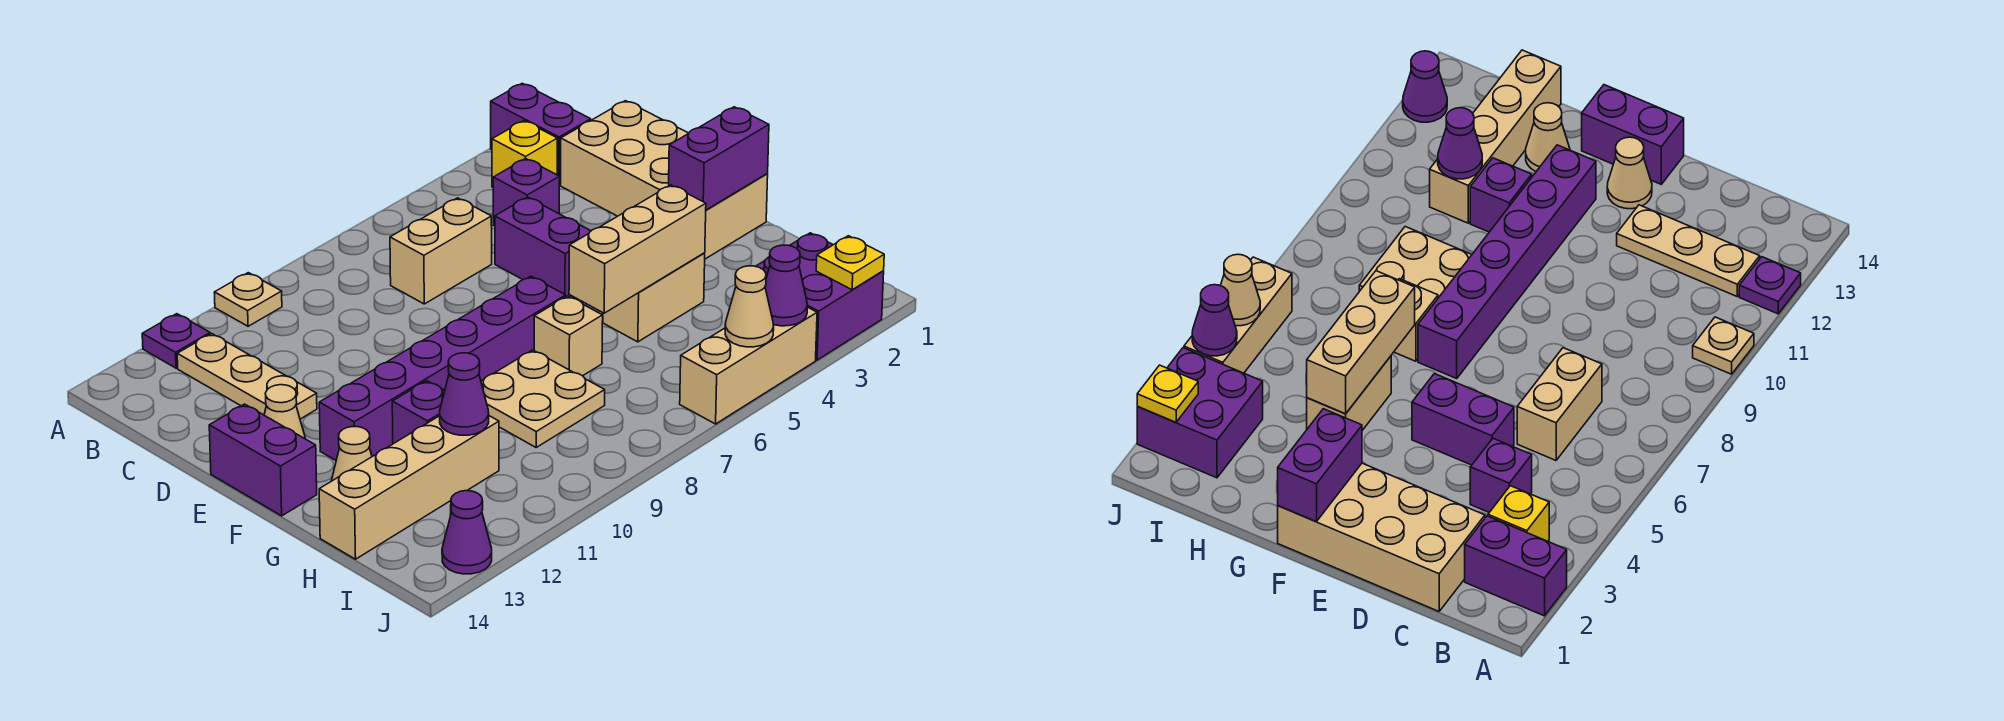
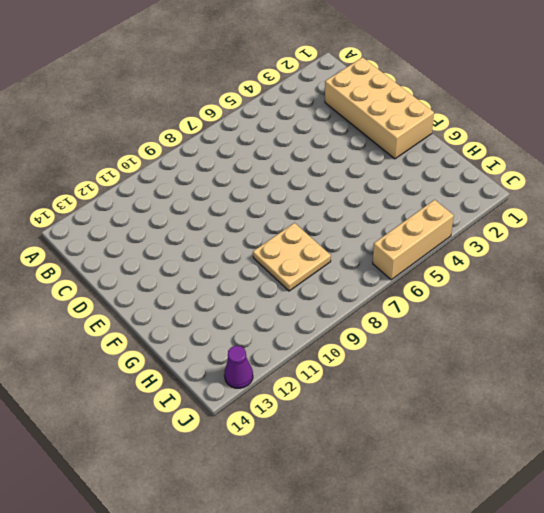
none -> purple brick A2:B2 level 1
none -> tan plate A10 level 1
none -> purple plate A12 level 1

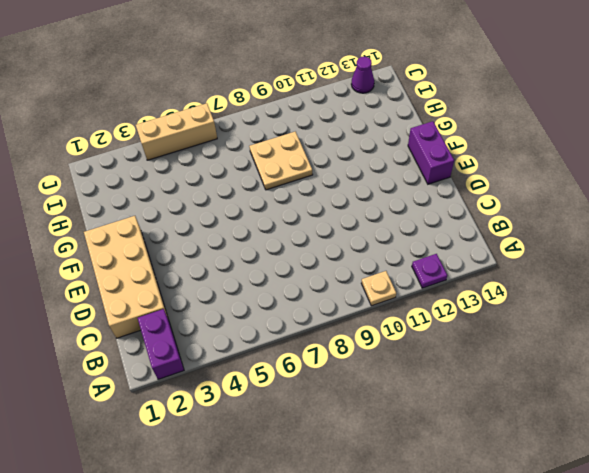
none -> yellow brick B3 level 1
none -> tan plate B12:D12 level 1
none -> purple brick C4 level 1

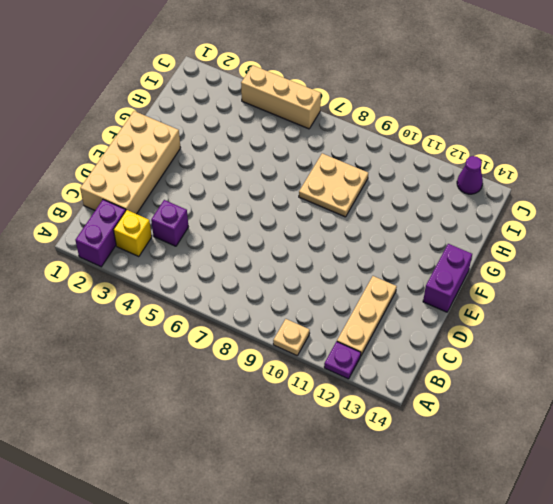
none -> tan brick C6:C7 level 1
none -> purple brick D5:E5 level 1
none -> tan cone E13 level 1

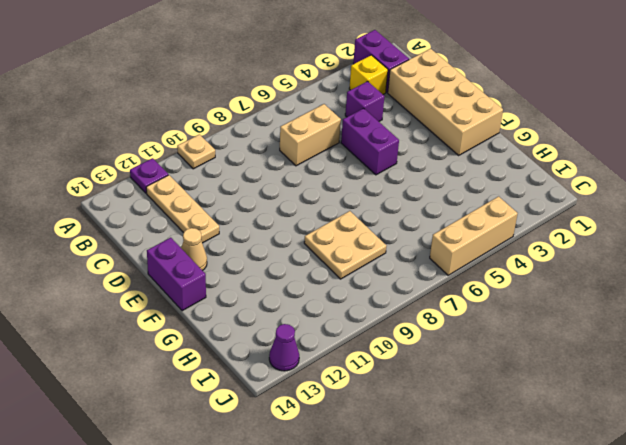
none -> purple brick F7:F12 level 1
none -> tan brick G4:G5 level 1
none -> tan brick G7 level 1

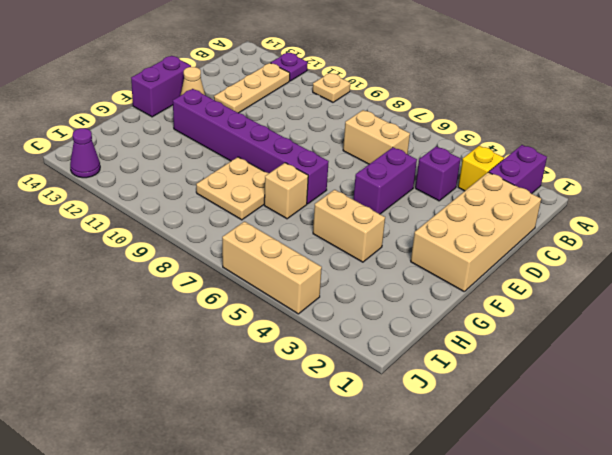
none -> purple brick G11 level 1
none -> tan cone G13 level 1
none -> tan brick H11:H14 level 1

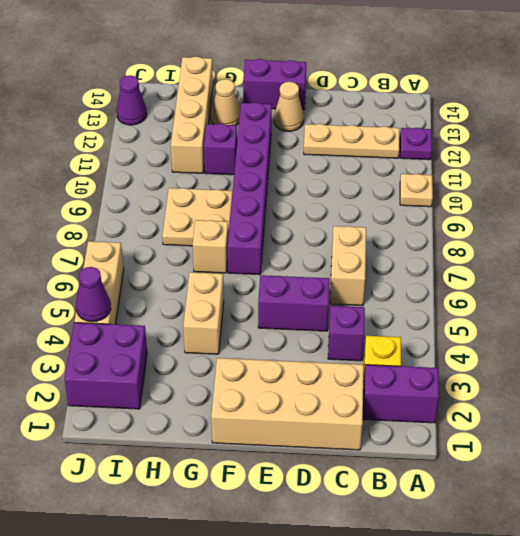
none -> purple brick F1:F2 level 2
none -> tan brick G4:G6 level 2
none -> purple cone H11 level 2

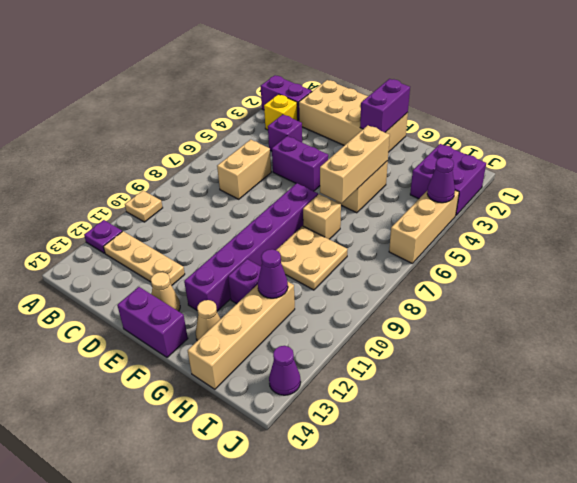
none -> yellow plate J2 level 2
none -> tan cone J5 level 2

